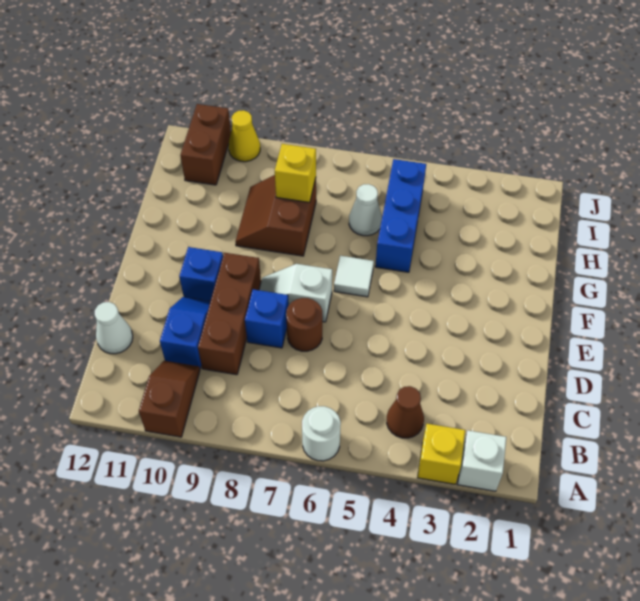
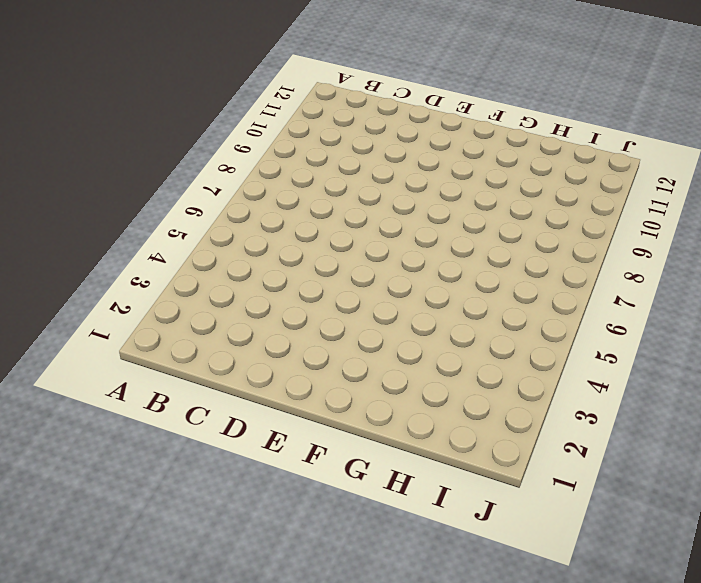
none -> white brick A2 level 1
none -> yellow brick A3 level 1
none -> white round brick A6 level 1

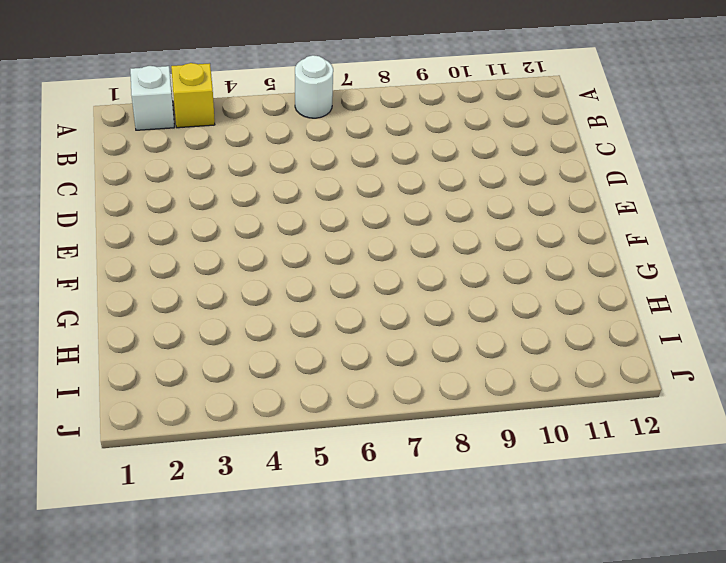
none -> brown slope A10:B10 level 1 top A
none -> brown cone B4 level 1
none -> brown brick C9:E9 level 1

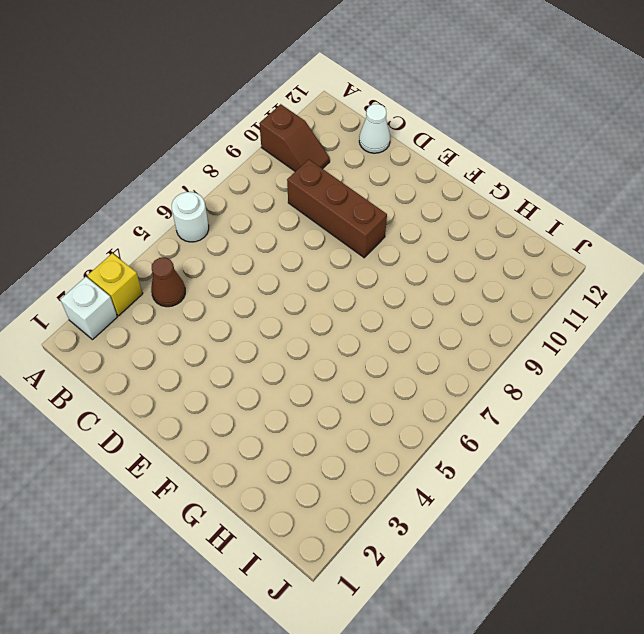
none -> blue slope C10:D10 level 1 top C
none -> brown round brick D7 level 1
none -> blue brick D8 level 1

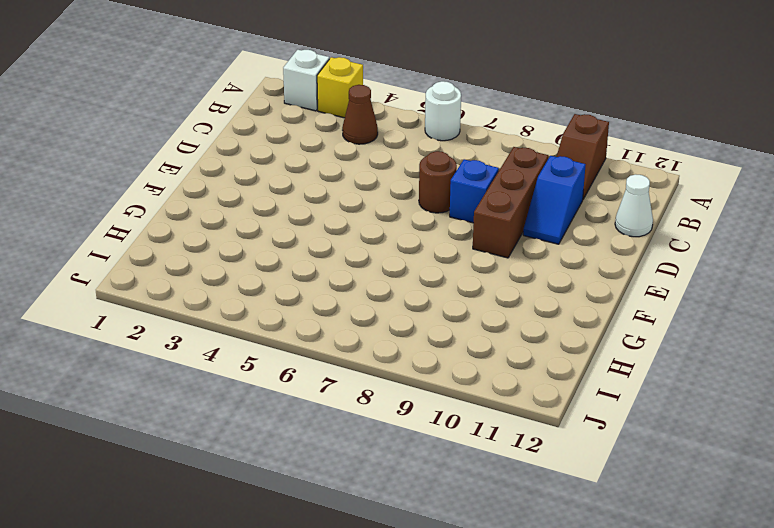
none -> white slope E7:E8 level 1 top 7
none -> blue brick E10 level 1
none -> white tile F6 level 1

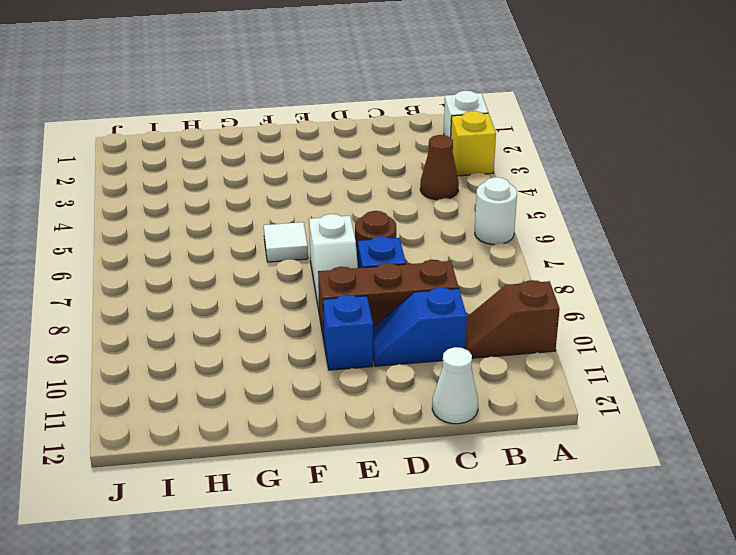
none -> blue brick G5:I5 level 1
none -> brown slope G8:H9 level 1 top 8
none -> white cone H6 level 1

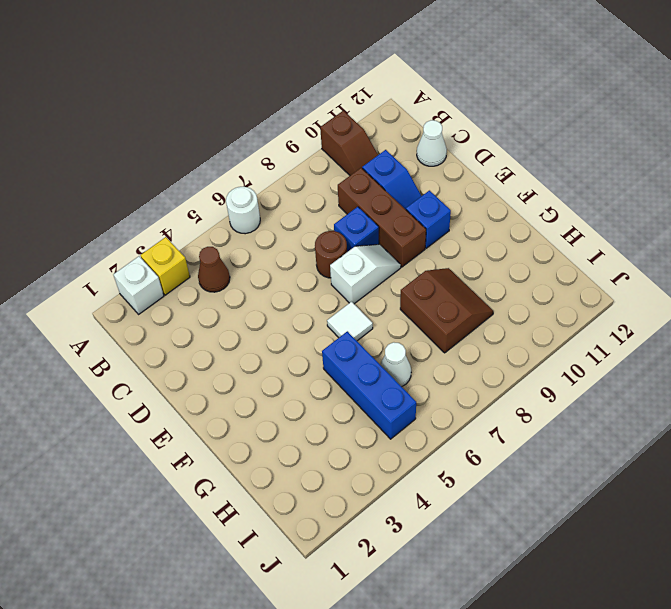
none -> brown brick I11:J11 level 1
none -> yellow cone J10 level 1
none -> yellow brick H8 level 2

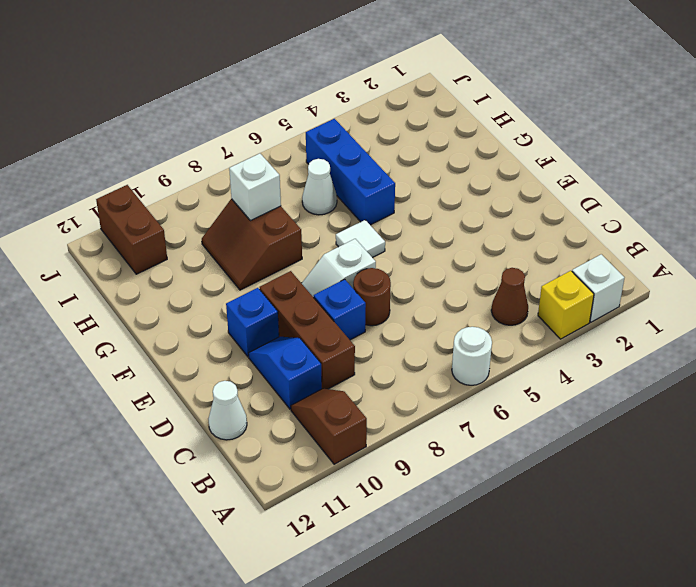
white brick H8 level 2 -> yellow brick H8 level 2
none -> yellow cone J10 level 1

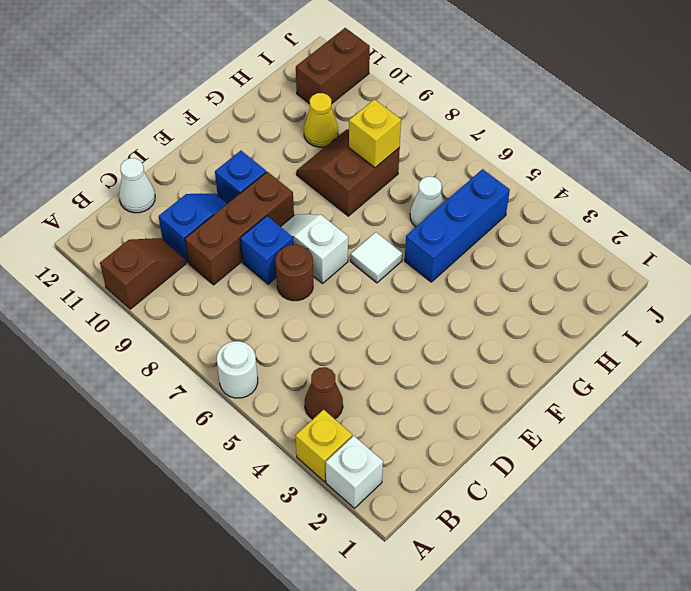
yellow cone H10 level 1 -> yellow cone J10 level 1

